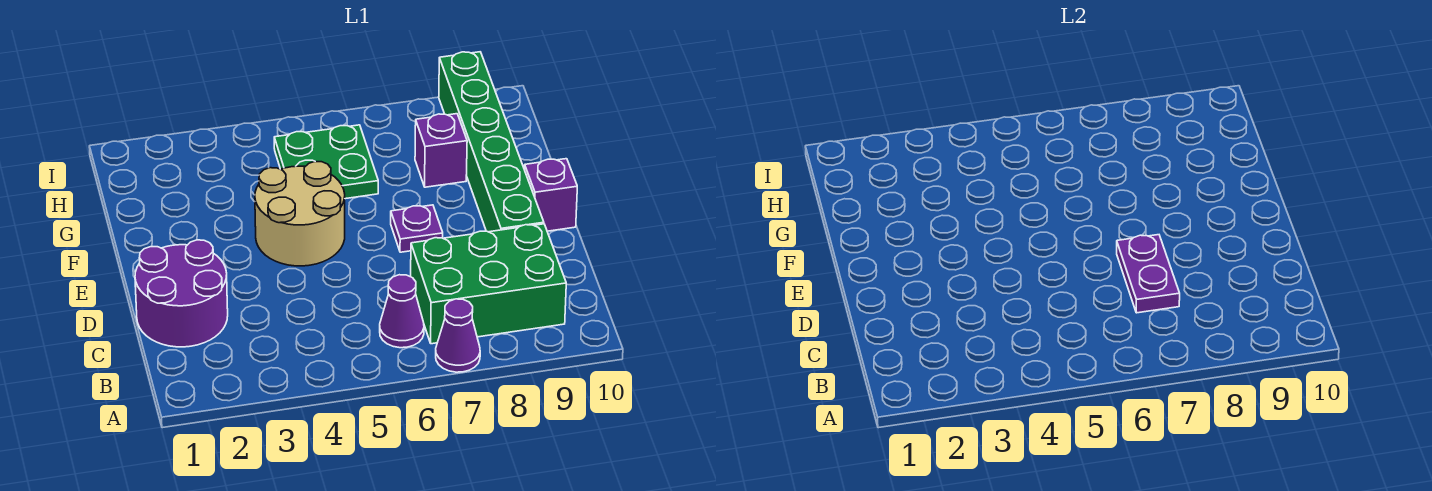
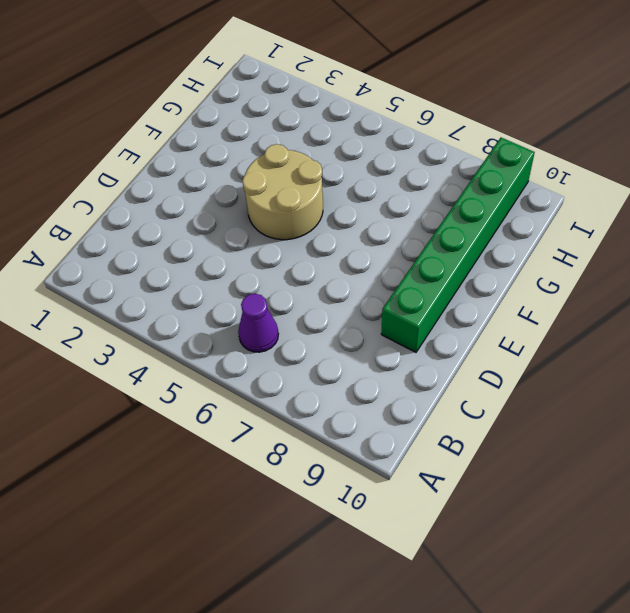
none -> purple cone A7 level 1
none -> green brick B7:C9 level 1

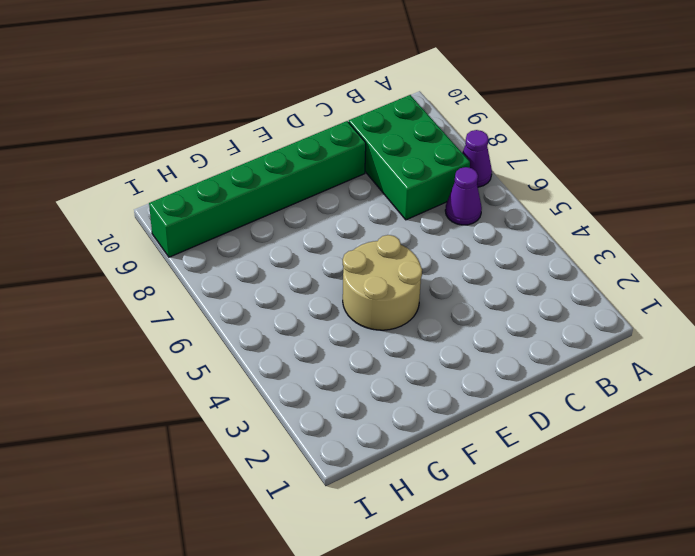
none -> purple round brick C1:D2 level 1
none -> purple plate E7 level 1

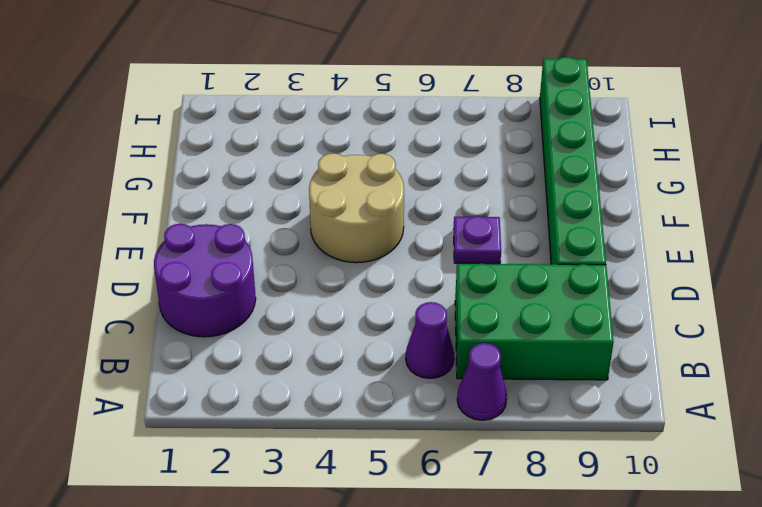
none -> purple brick E10 level 1
none -> green plate G5:H6 level 1

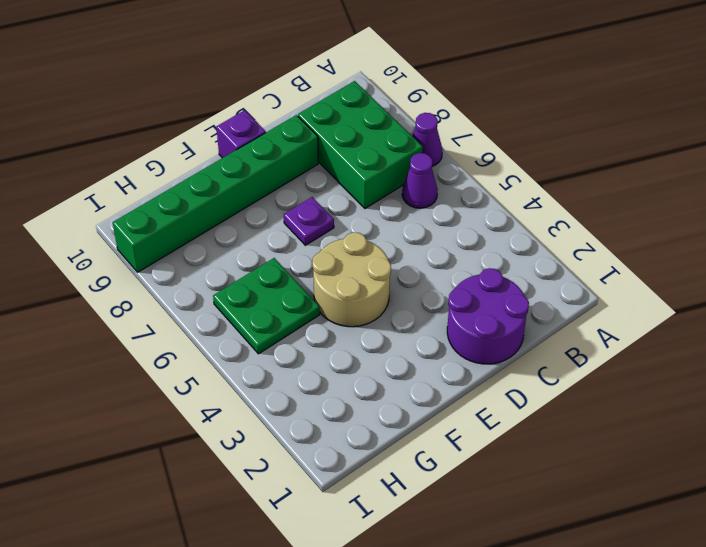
none -> purple brick G8 level 1
none -> purple plate C7:D7 level 2

